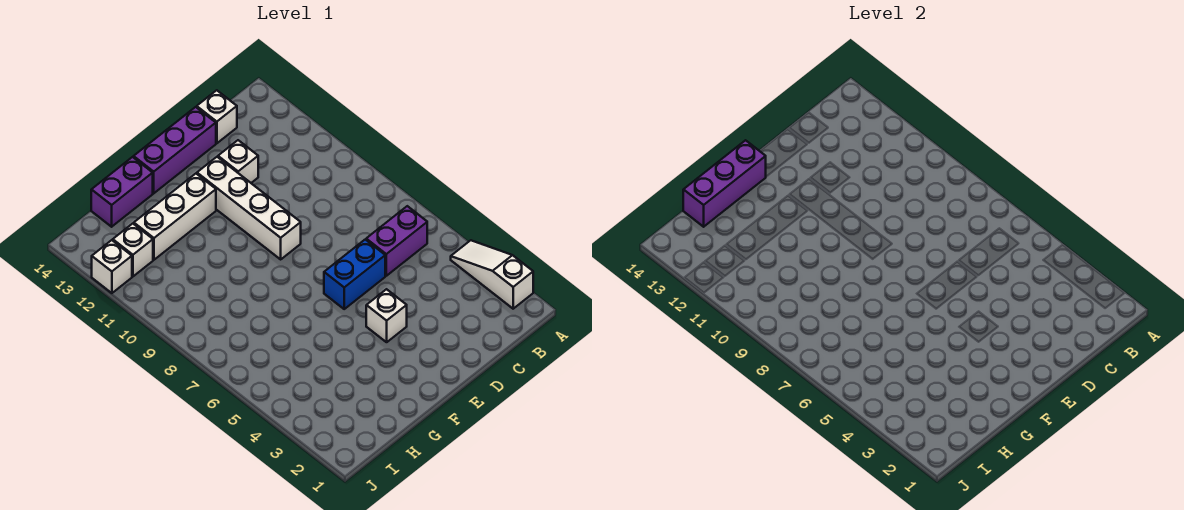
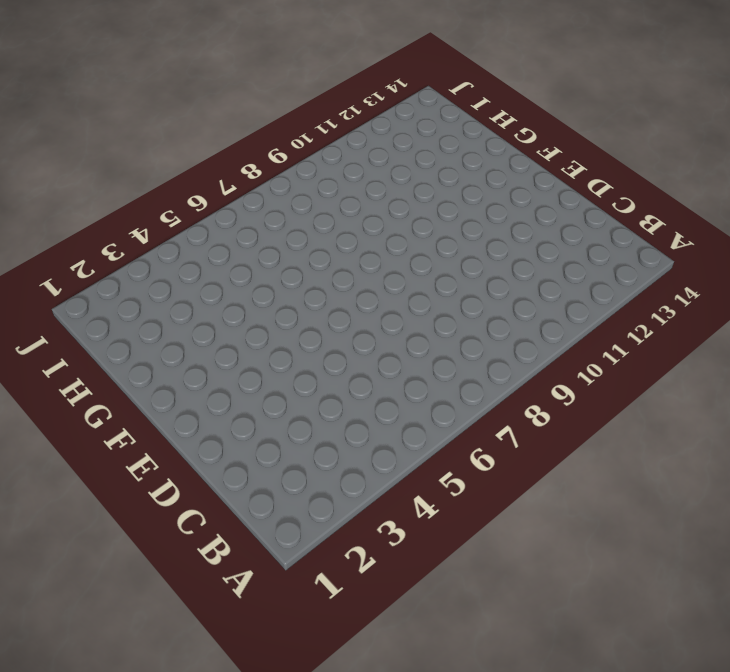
none -> white slope A2:A4 level 1 top 2
none -> purple brick B6:C6 level 1
none -> white brick C14 level 1

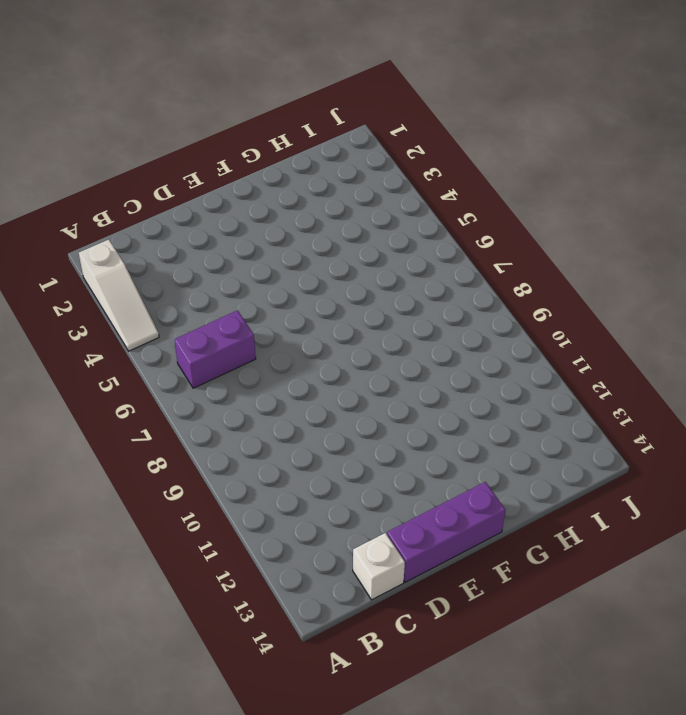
none -> blue brick D6:E6 level 1
none -> white brick D12 level 1
none -> white brick E4 level 1

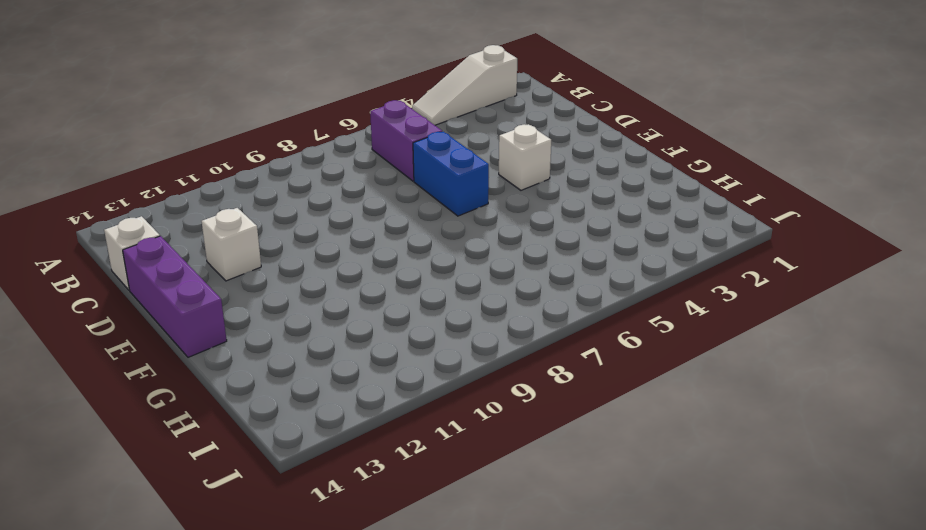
none -> white brick E9:E12 level 1
none -> white brick F12:H12 level 1
none -> purple brick G14:H14 level 1

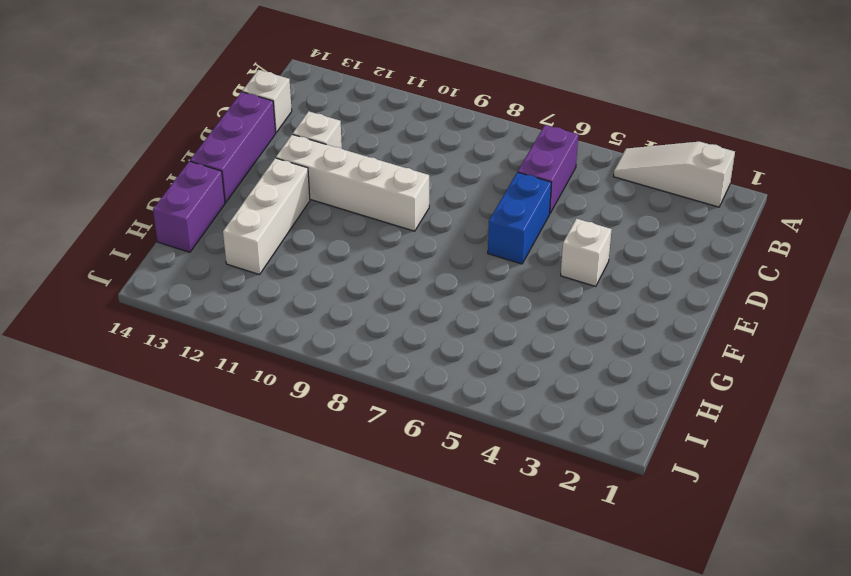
none -> white brick I12 level 1
none -> white brick J12 level 1
none -> purple brick F14:H14 level 2

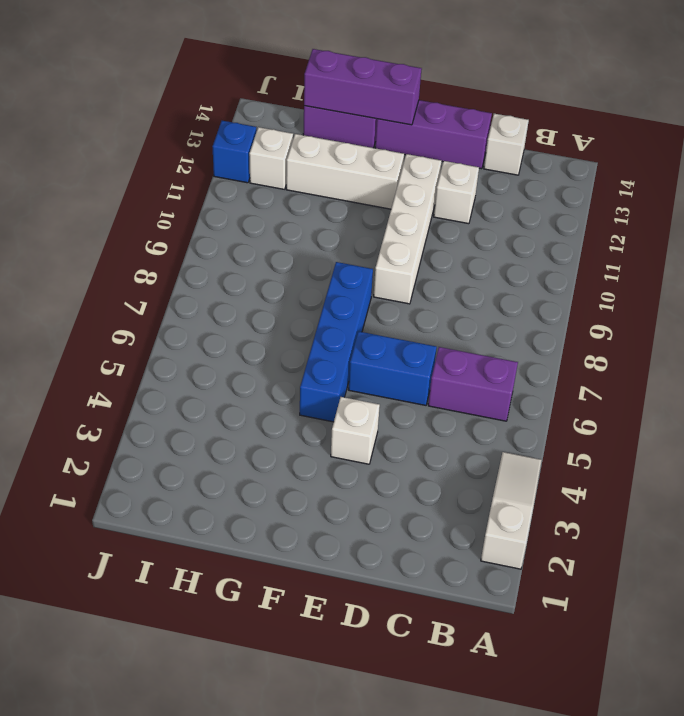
blue brick F5:F8 level 1 -> none
blue brick J12 level 1 -> white brick J12 level 1

